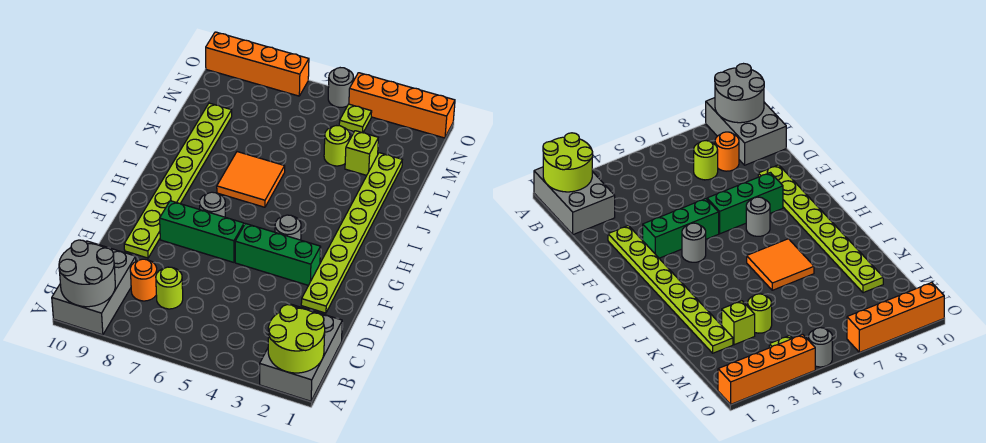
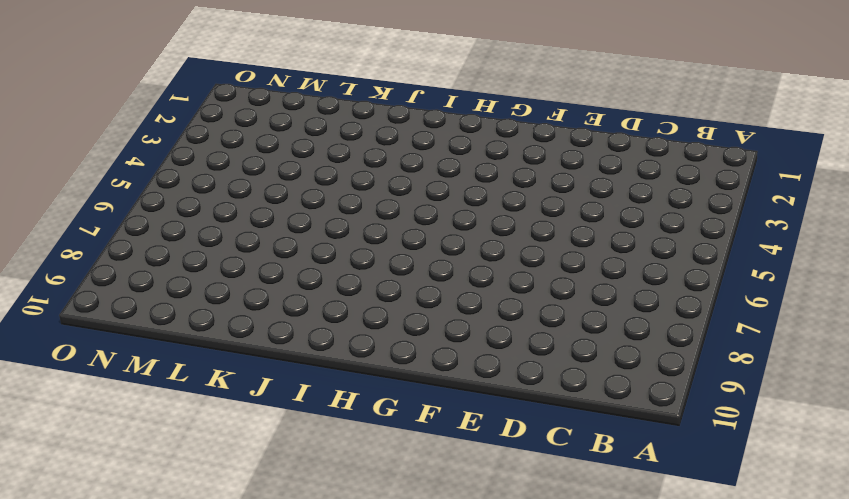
none -> grey brick A1:C2 level 1
none -> grey brick A9:C10 level 1
none -> lime round brick C7 level 1

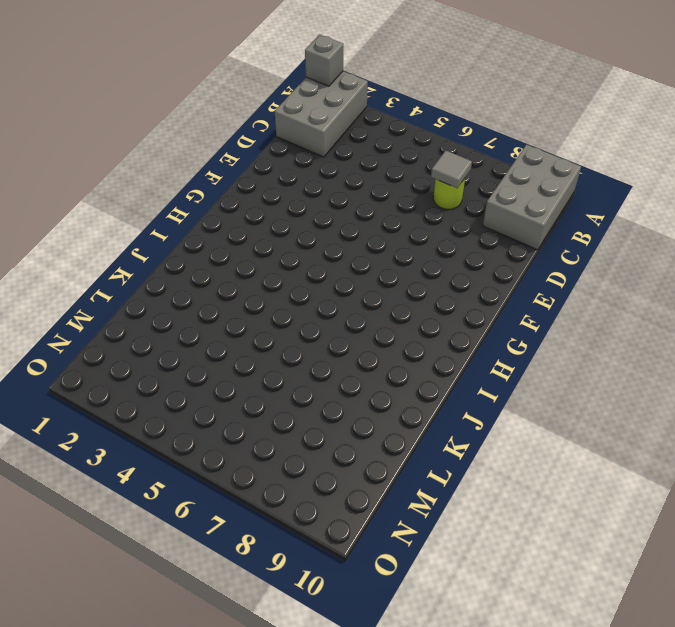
grey brick A1 level 2 -> lime round brick A1:B2 level 2
grey tile C7 level 2 -> none
none -> orange round brick C8 level 1
none -> lime plate E2:L2 level 1
none -> lime plate E9:L9 level 1

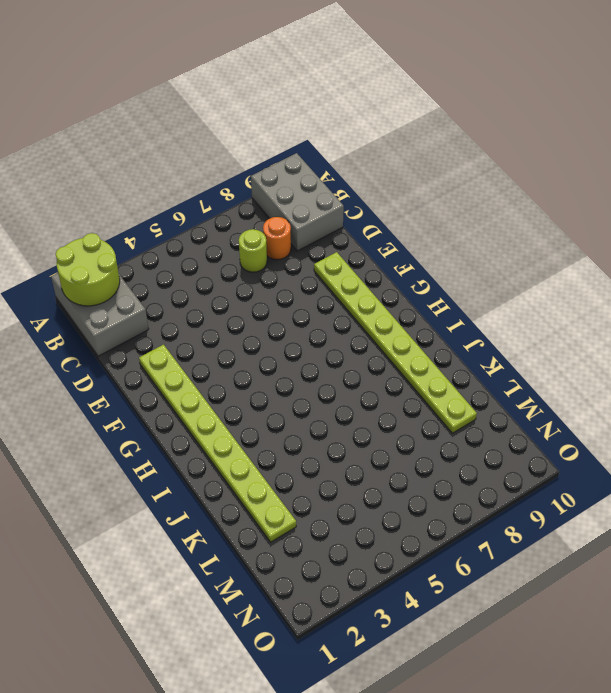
none -> green brick F3:F5 level 1
none -> green brick F6:F8 level 1
none -> grey round brick G4 level 1

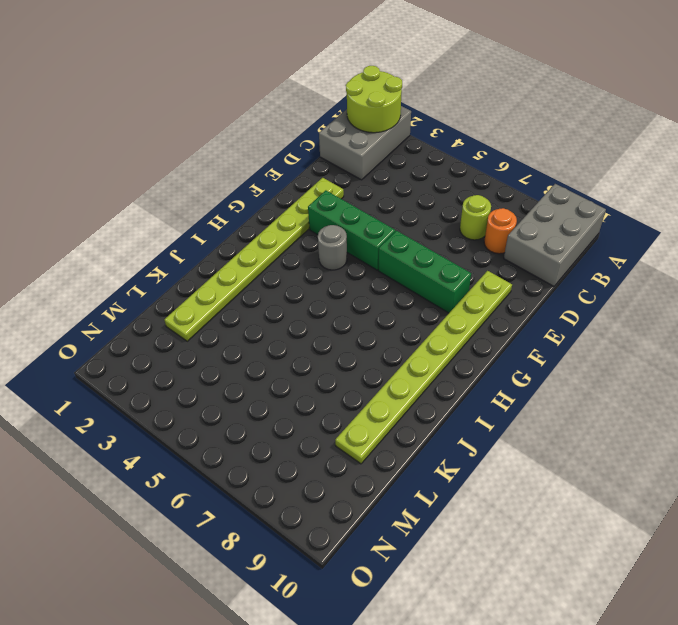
none -> grey round brick G7 level 1
none -> orange tile I6:J7 level 1
none -> lime brick L3 level 1

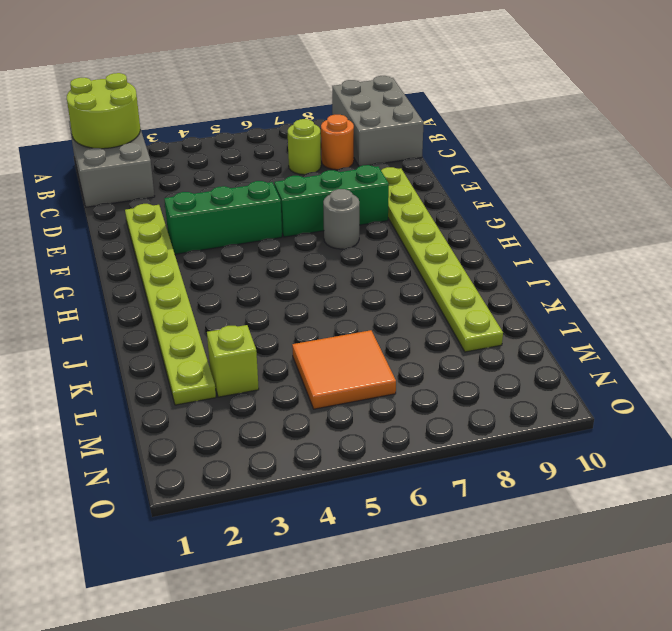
orange tile L5:M6 level 1 -> orange tile I6:J7 level 1
none -> grey round brick G4 level 1
none -> lime round brick L4 level 1
none -> lime plate N4 level 1

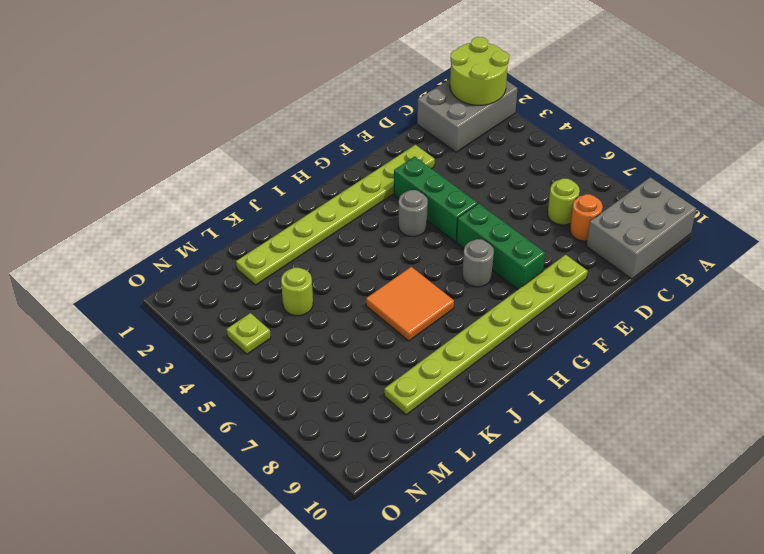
none -> lime brick L3 level 1
none -> orange brick O1:O4 level 1
none -> grey round brick O5 level 1

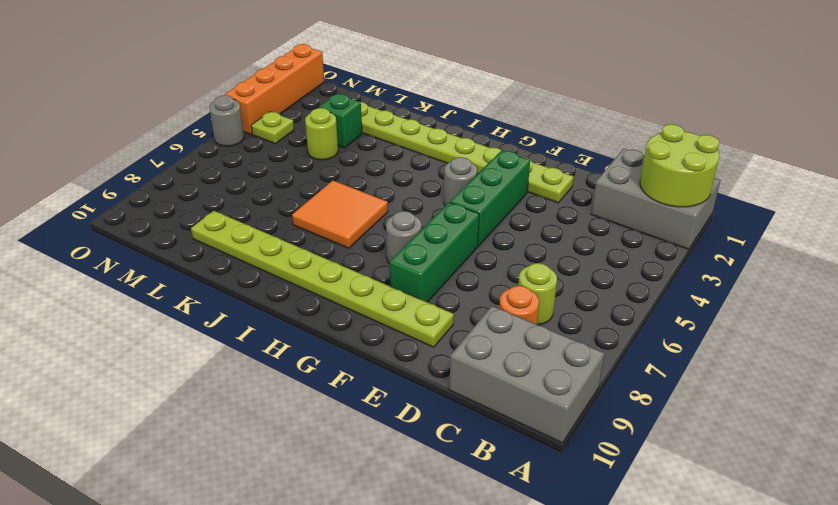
green brick L3 level 1 -> lime brick L3 level 1
none -> orange brick O7:O10 level 1
none -> grey round brick A9:B10 level 2

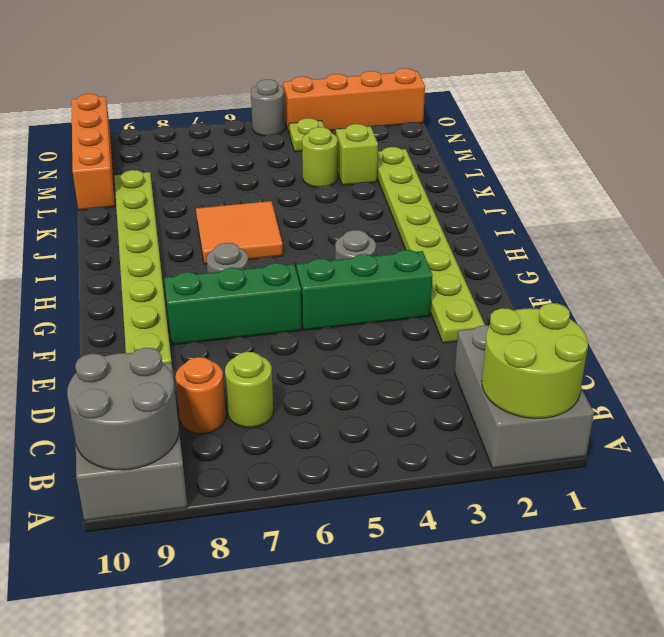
orange brick L10:O10 level 1 -> orange brick O7:O10 level 1

